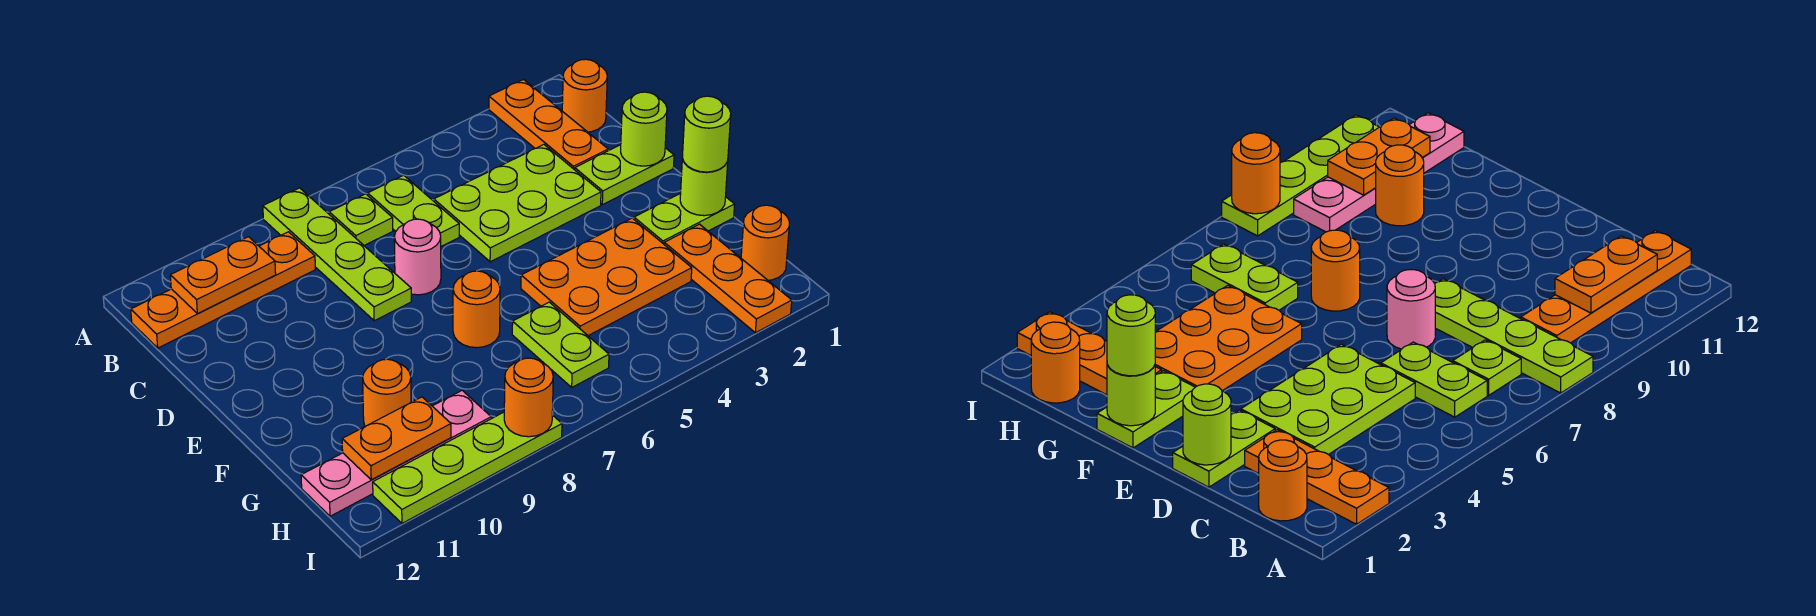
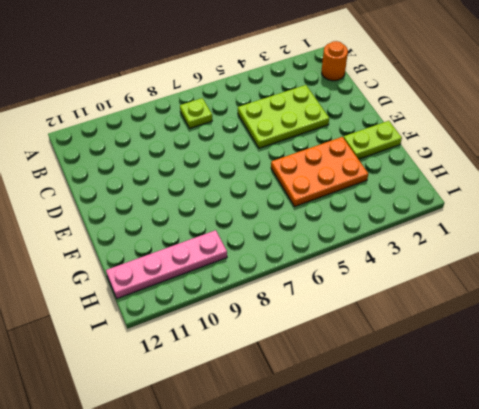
none -> orange plate A2:C2 level 1
none -> lime plate A8:D8 level 1
none -> lime plate B6:C6 level 1

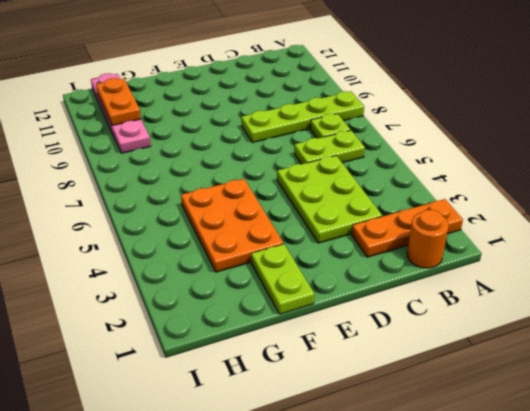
none -> orange plate B9:B12 level 1
none -> lime plate D1:D2 level 1
none -> pink round brick D7 level 1

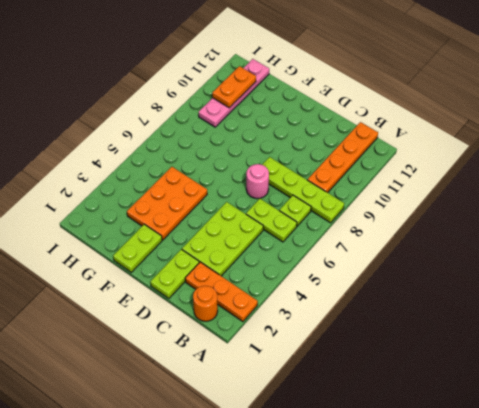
none -> orange round brick F7 level 1
none -> orange plate G2:I2 level 1
none -> lime plate G6:H6 level 1

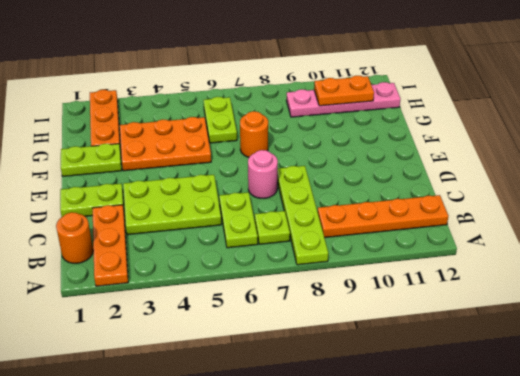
none -> orange round brick G10 level 1
none -> orange round brick H1 level 1
none -> lime plate I8:I11 level 1

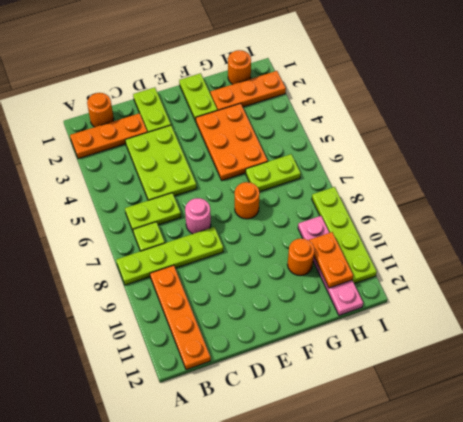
none -> orange plate B10:B11 level 2
none -> lime round brick D1 level 2
none -> lime round brick F1 level 2

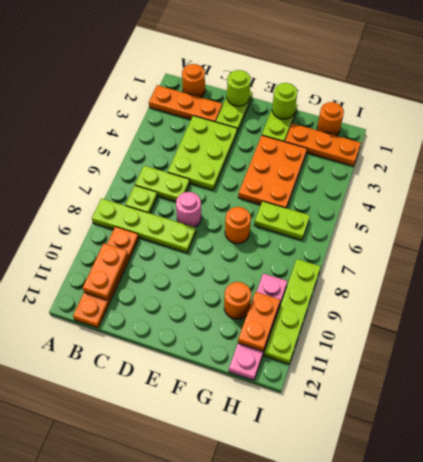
none -> orange round brick I8 level 2
none -> lime round brick F1 level 3

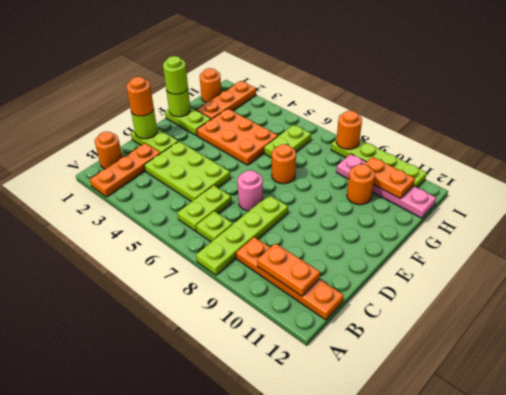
orange round brick D1 level 3 -> none

